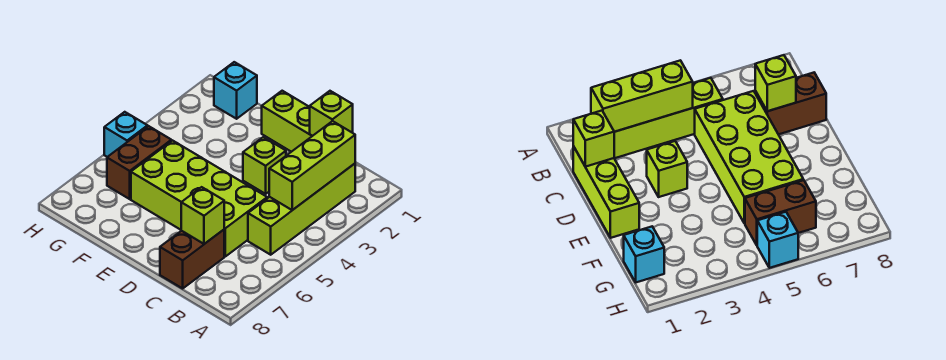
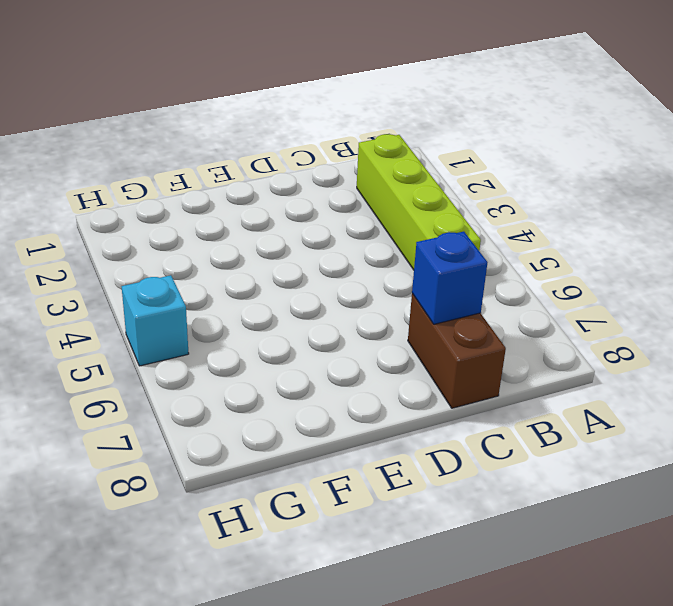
blue brick C7 level 2 -> lime brick C7 level 2
none -> lime brick C1:E1 level 1
none -> lime brick C5:F6 level 1

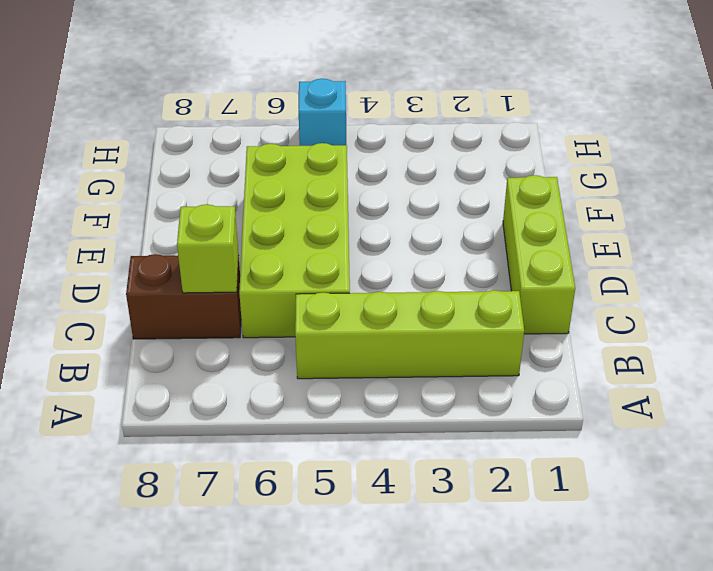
none -> lime brick D3 level 1
none -> cyan brick G1 level 1

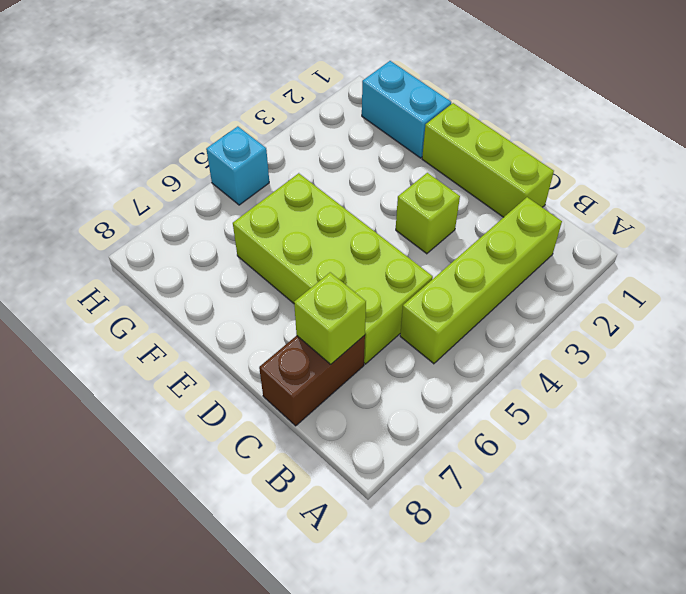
cyan brick F1:G1 level 1 -> cyan brick G1 level 1
none -> brown brick G5:G6 level 1
none -> lime brick B2:B4 level 2

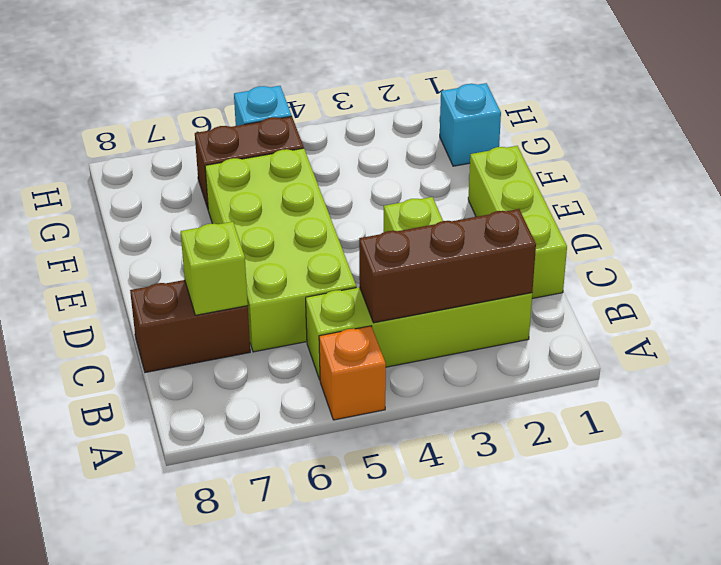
orange brick A5 level 1 -> none
brown brick B2:B4 level 2 -> lime brick B2:B4 level 2
none -> lime brick C1 level 2

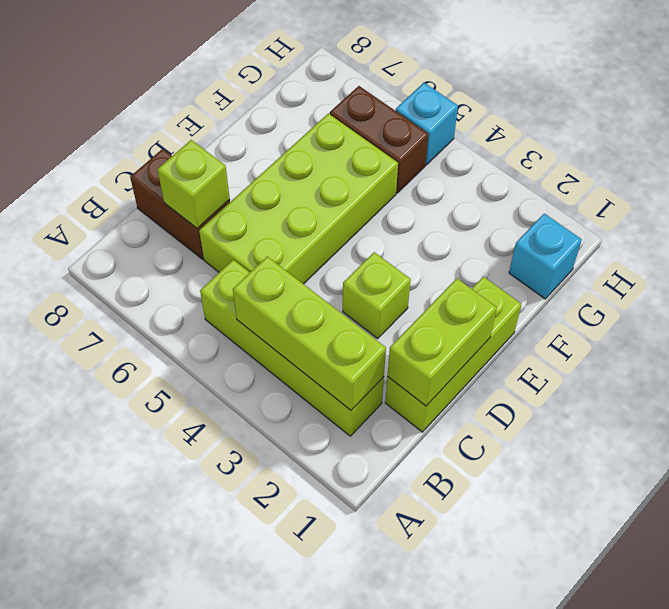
lime brick C1:D1 level 2 -> lime brick C1 level 2

